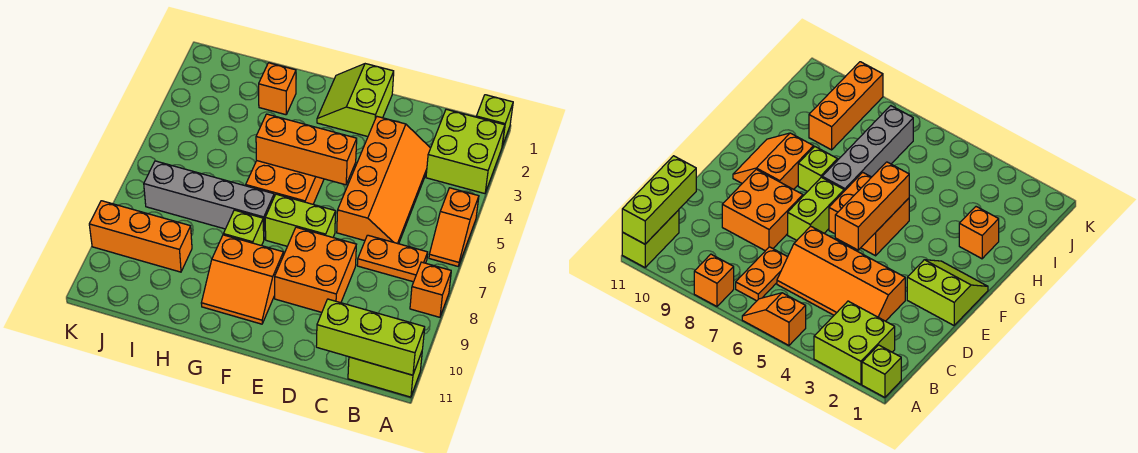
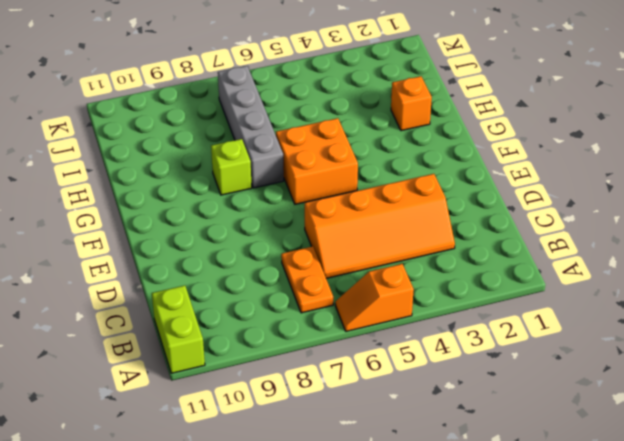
none -> lime brick A1 level 1
none -> lime brick A2:B3 level 1
none -> orange brick A8 level 1

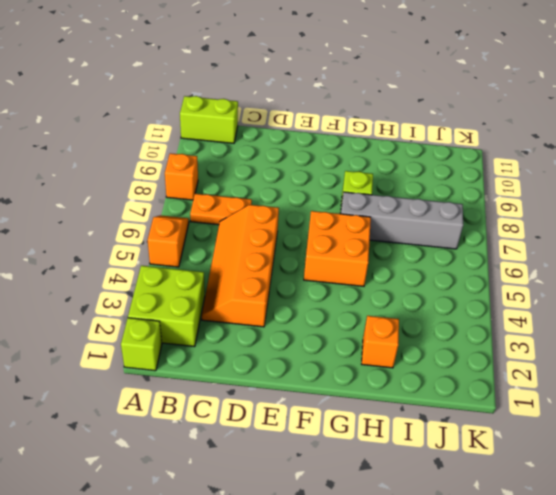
none -> orange brick D8:E9 level 1
none -> lime slope E1:F2 level 1 top E
none -> lime brick E7:F7 level 1

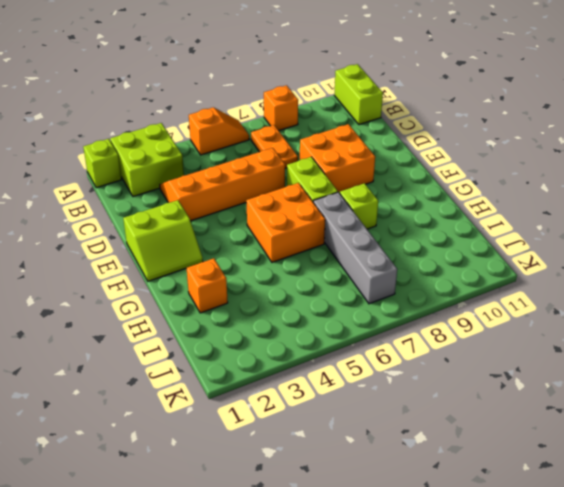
none -> orange slope F9:G10 level 1 top 9
none -> orange brick I9:K9 level 1
none -> lime brick A11:C11 level 2

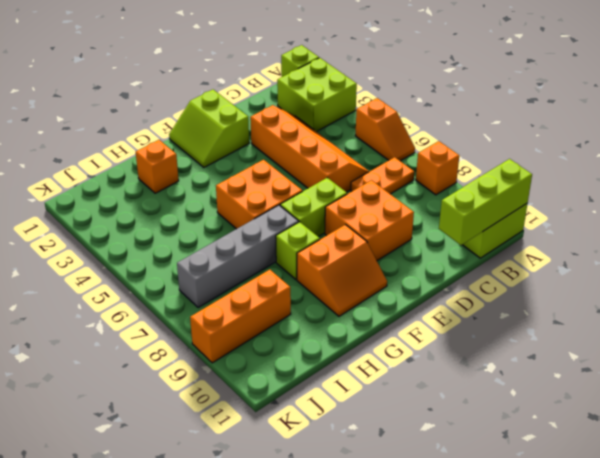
none -> orange brick E5:G5 level 2

